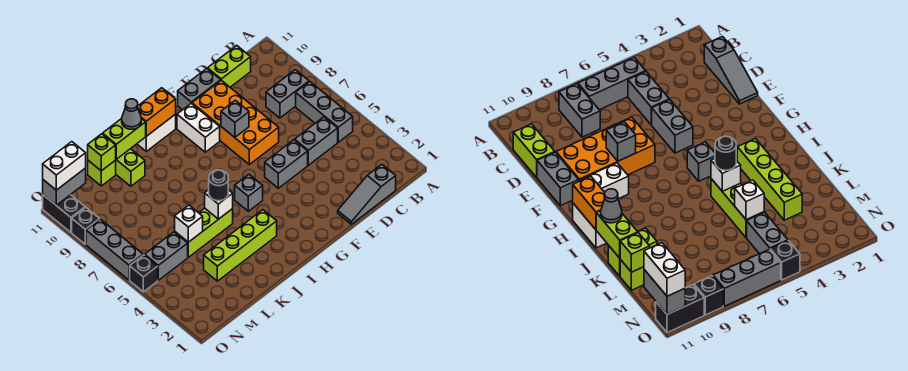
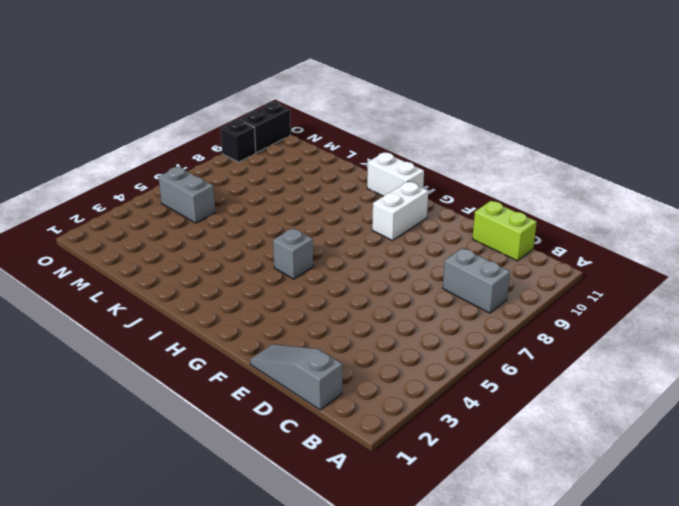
none -> grey brick B5:B7 level 1
none -> grey brick C5:D5 level 1
none -> grey brick E5:F5 level 1
none -> orange brick E7:F10 level 1

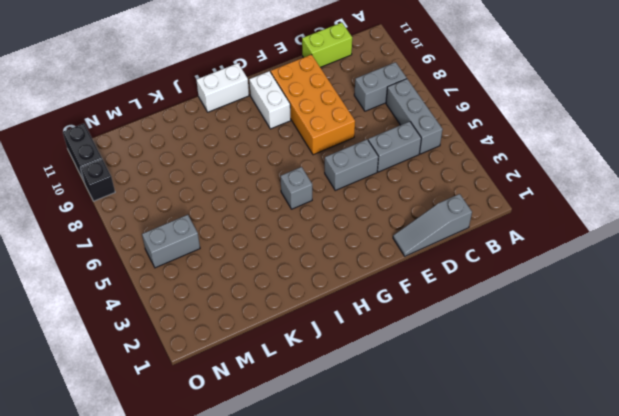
none -> grey brick E11:F11 level 1
none -> lime brick I3:L3 level 1
none -> lime brick J5:L5 level 1
none -> lime brick K10:K11 level 1

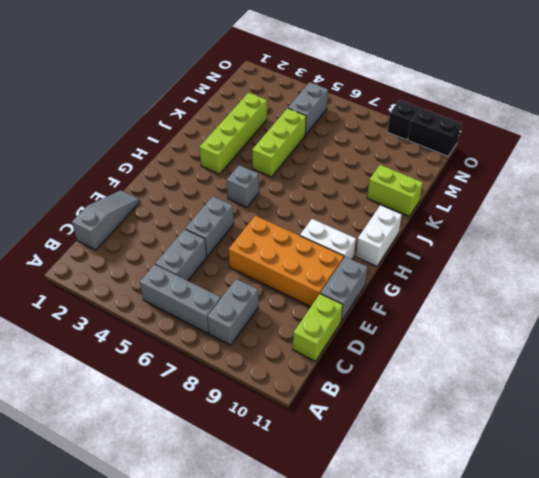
none -> lime brick L11 level 1
none -> black brick O5 level 1
none -> grey brick O6:O8 level 1
none -> grey brick F8 level 2

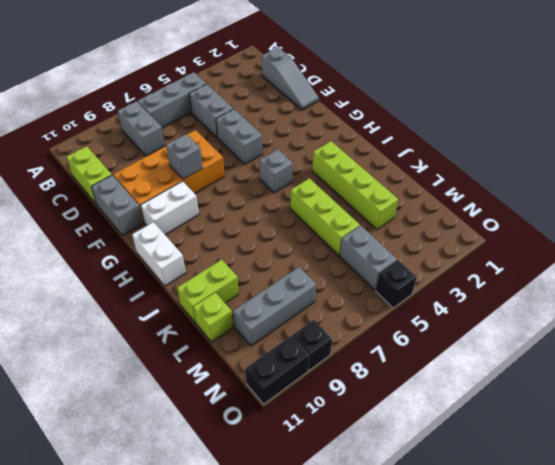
grey brick M8:M10 level 1 -> grey brick O6:O8 level 1
none -> orange brick H11:I11 level 2
none -> white brick J5 level 2
none -> lime brick J11:K11 level 2
none -> white brick L5 level 2

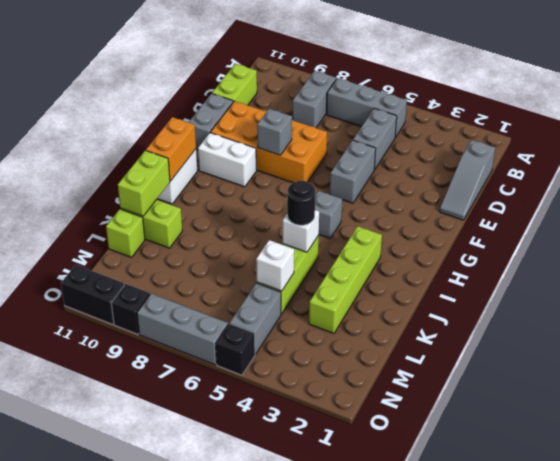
none -> lime brick L11 level 2
none -> grey brick N11:O11 level 2
none -> grey cone J11 level 3
none -> white brick N11:O11 level 3

